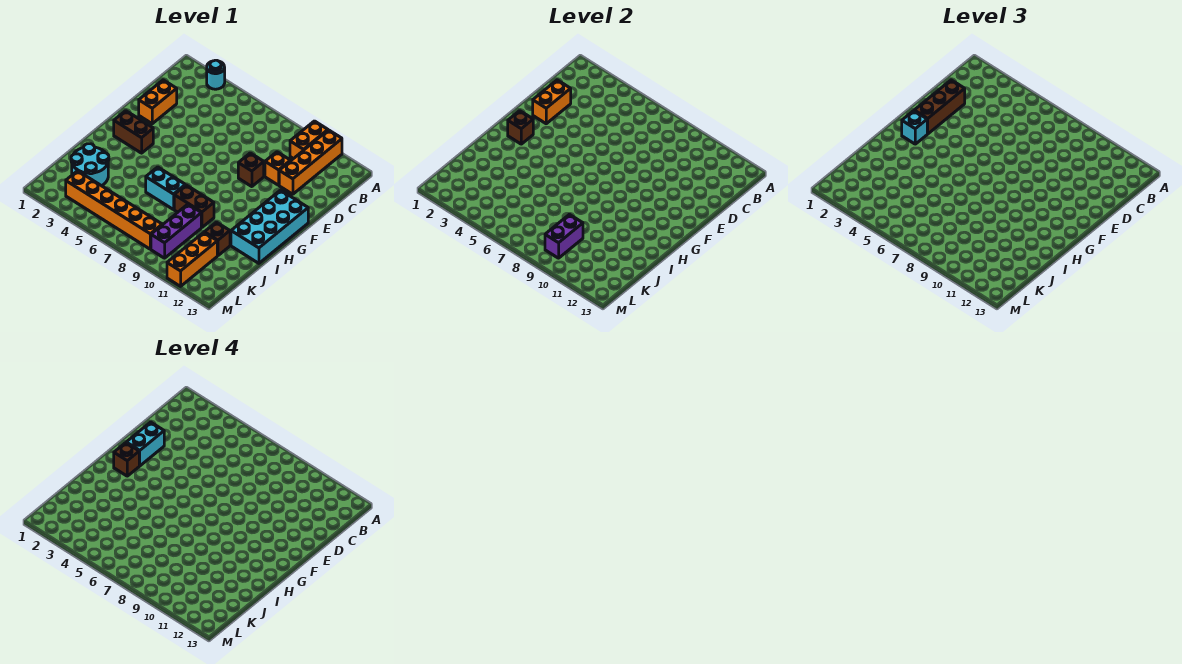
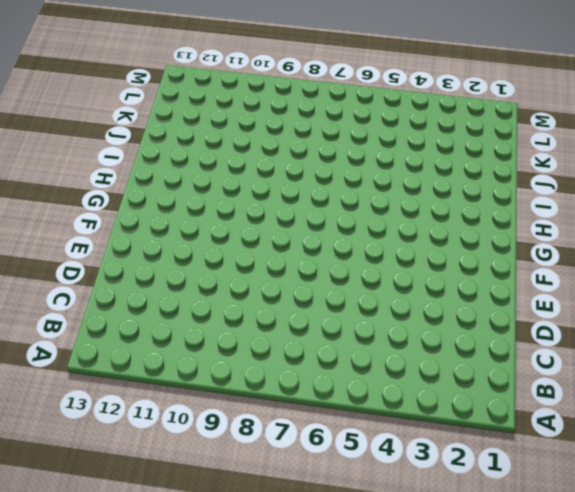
none -> cyan round brick A3 level 1
none -> orange brick A10:B10 level 1
none -> orange brick A11:D11 level 1

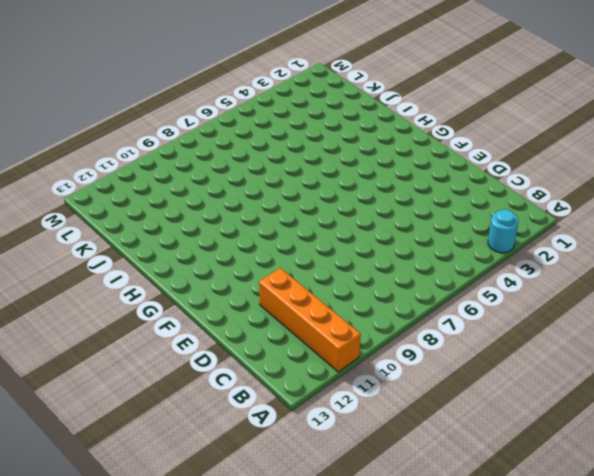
none -> orange brick A10:B10 level 1
none -> orange brick D2:E2 level 1
none -> orange brick D10 level 1

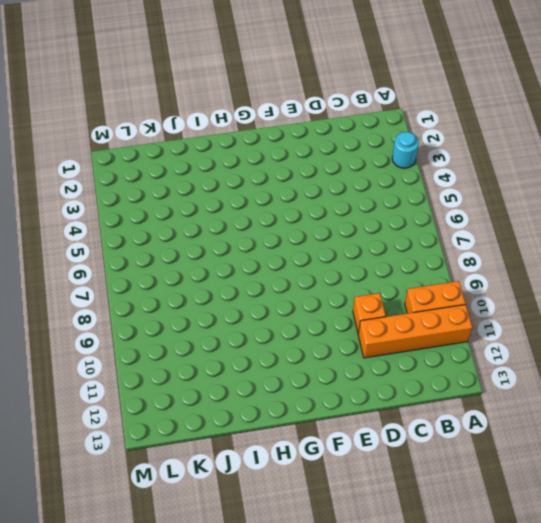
none -> orange brick D2:E2 level 1
none -> brown brick E9 level 1
none -> cyan brick F12:I13 level 1

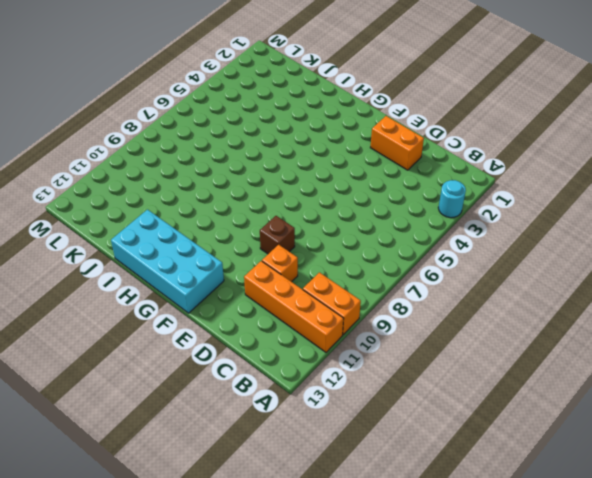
none -> brown brick G2:G3 level 1
none -> cyan brick I6:I7 level 1
none -> brown brick I8:I9 level 1

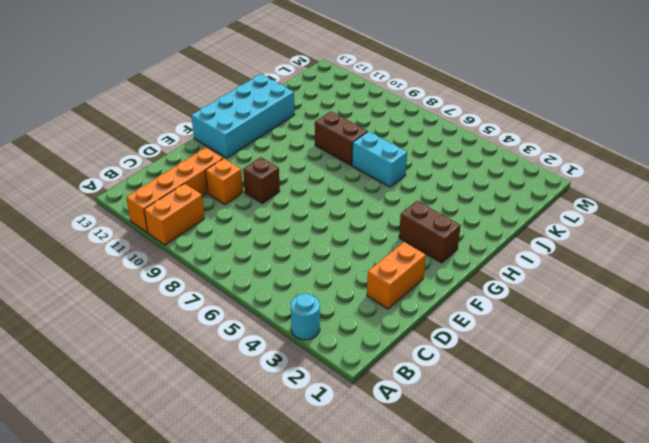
none -> cyan round brick J2:K3 level 1
none -> purple brick J9:L9 level 1
none -> brown brick J11 level 1

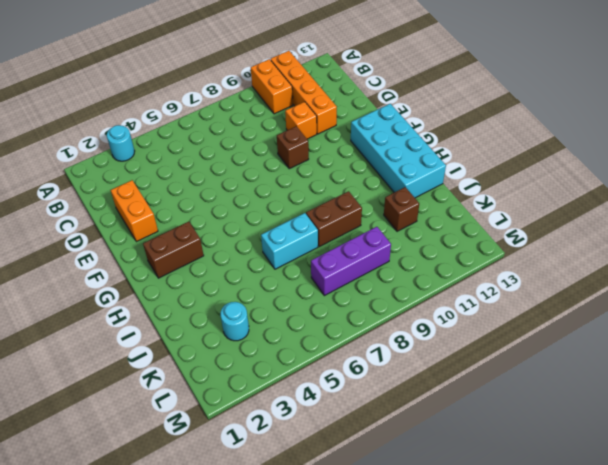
cyan round brick K3 level 1 -> cyan round brick J2:K3 level 1
purple brick K7:K9 level 1 -> purple brick J9:L9 level 1
none -> orange brick K11:M11 level 1
none -> orange brick L3:L8 level 1
none -> orange brick D2:E2 level 2

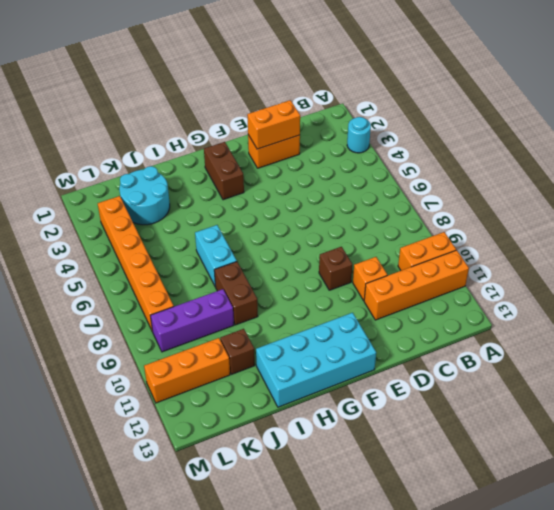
none -> brown brick G2 level 2
none -> purple brick K9:L9 level 2
none -> brown brick D2:F2 level 3

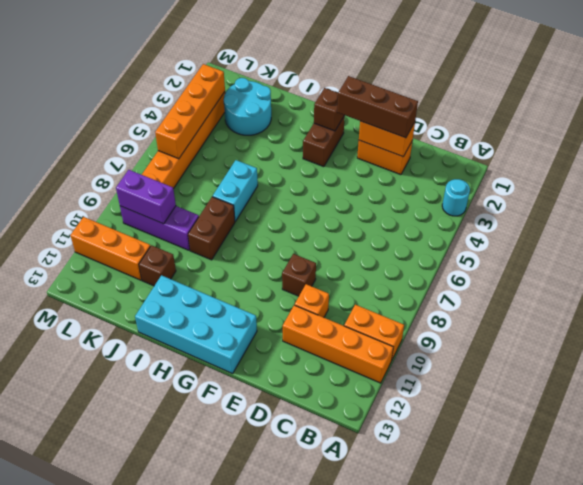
orange brick L3:L6 level 2 -> none
none -> cyan brick G2 level 3
none -> cyan brick E2:F2 level 4
none -> brown brick G2 level 4

